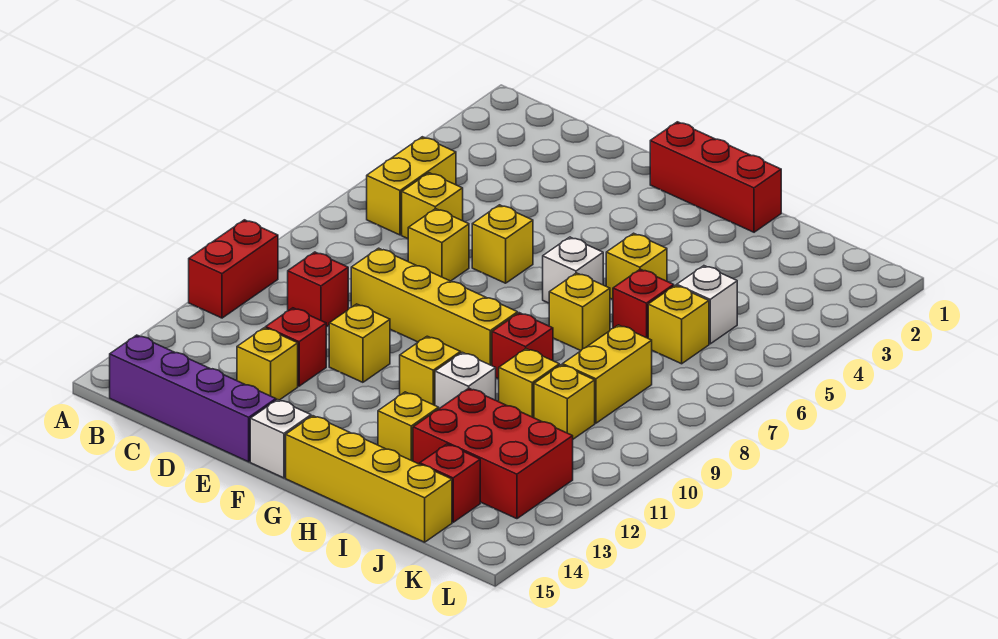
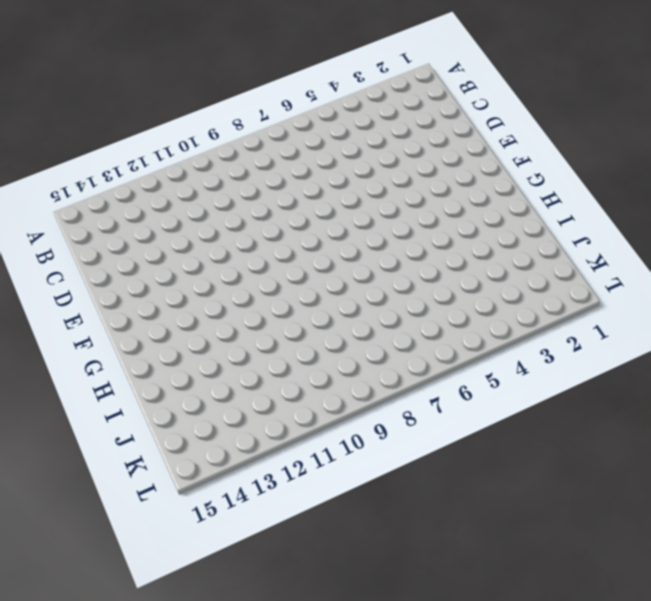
none -> red brick A10:A11 level 1
none -> yellow brick B5:B6 level 1
none -> purple brick B15:E15 level 1

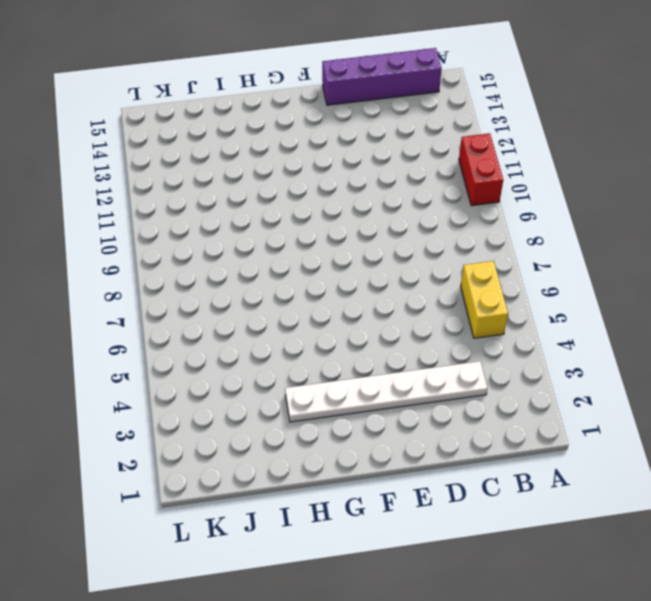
white plate C3:H3 level 1 -> none
none -> yellow brick C6 level 1
none -> red brick C10 level 1
none -> yellow brick D7 level 1

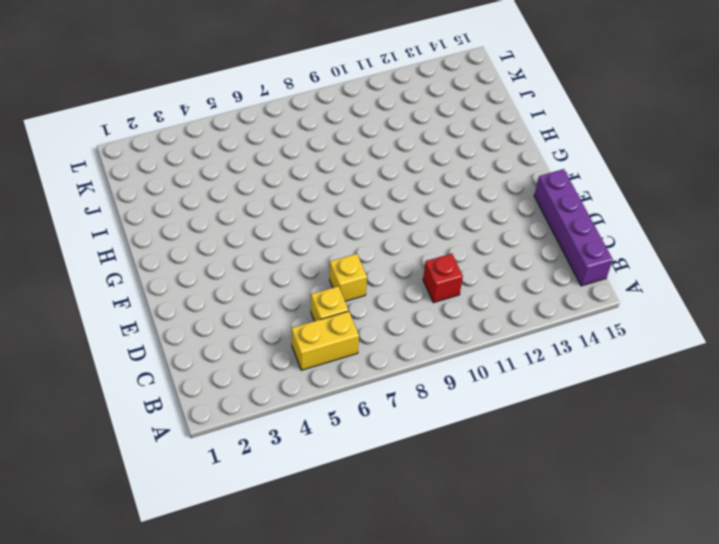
none -> red brick A10:A11 level 1
none -> yellow brick D9:G9 level 1
none -> red brick D12 level 1

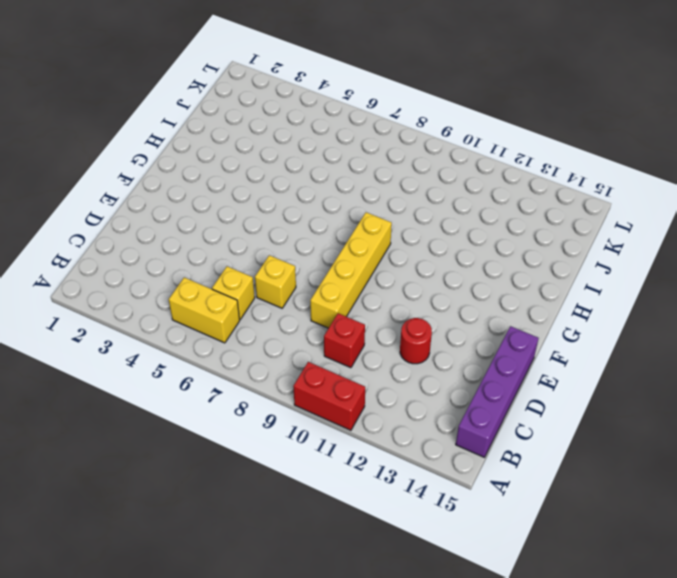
red round brick D12 level 1 -> red brick D12 level 1
none -> yellow brick D13 level 1
none -> yellow brick E6 level 1
none -> yellow brick E11 level 1

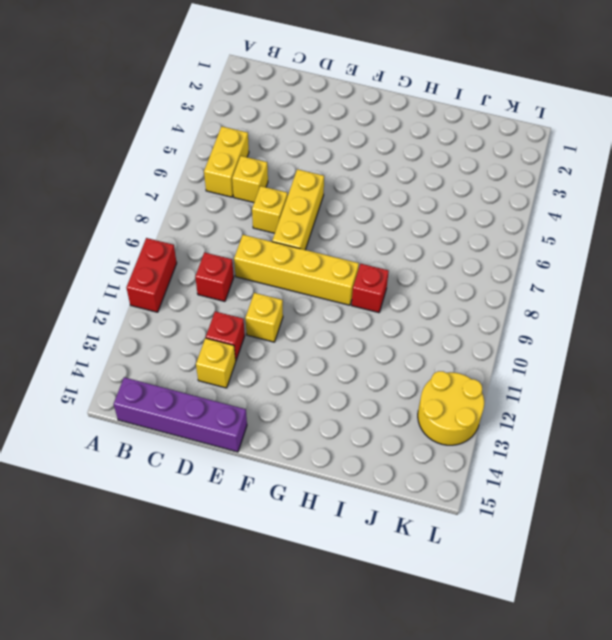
yellow brick E6:E8 level 1 -> yellow brick E6 level 1
yellow round brick K12:L13 level 1 -> red brick I12:K13 level 1
none -> red brick F1:H1 level 1
none -> white brick F15 level 1
none -> white brick G6 level 1

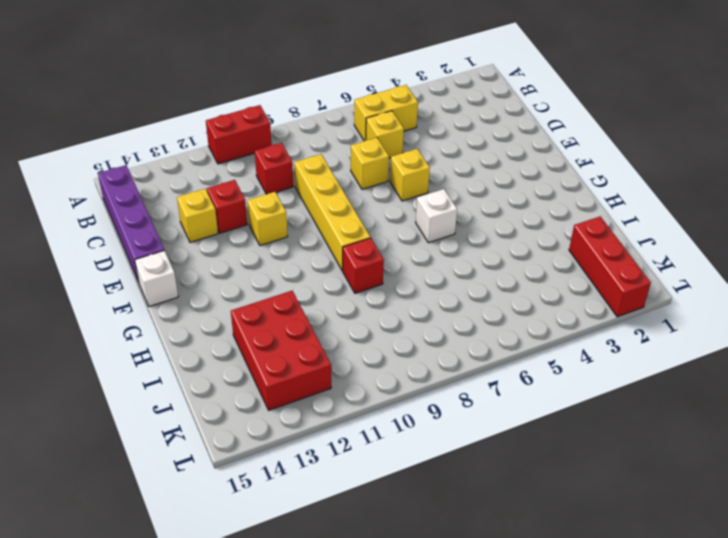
red brick J2:L2 level 1 -> red brick F1:H1 level 1
none -> yellow brick G11 level 1
none -> yellow brick G15:J15 level 1
none -> yellow brick H5 level 1

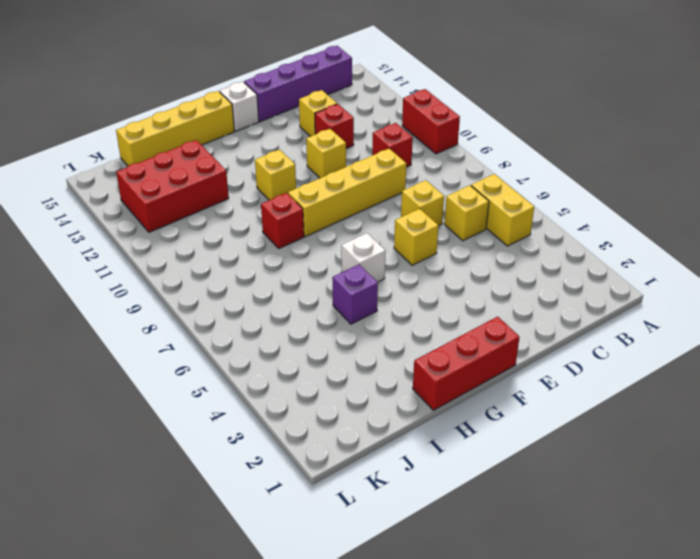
purple brick H5 level 1 -> yellow brick H5 level 1
none -> yellow brick H7 level 1
none -> white brick H11 level 1
none -> yellow brick H13 level 1

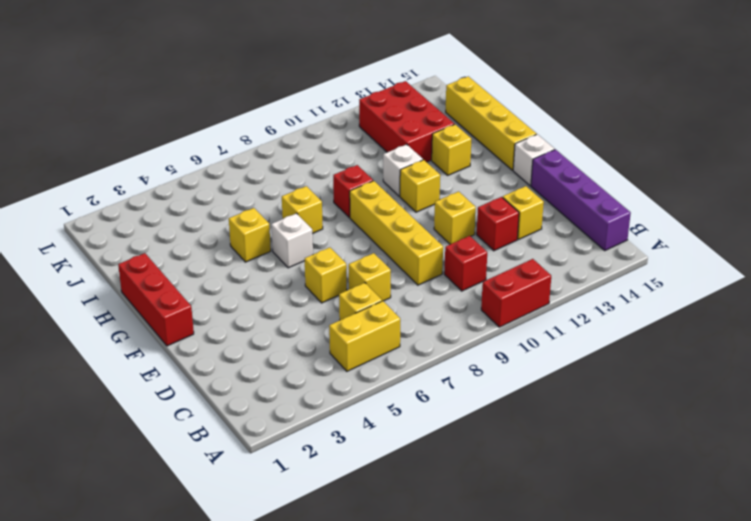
none -> red brick I6 level 1
none -> yellow brick I10 level 1
none -> white brick J5 level 1

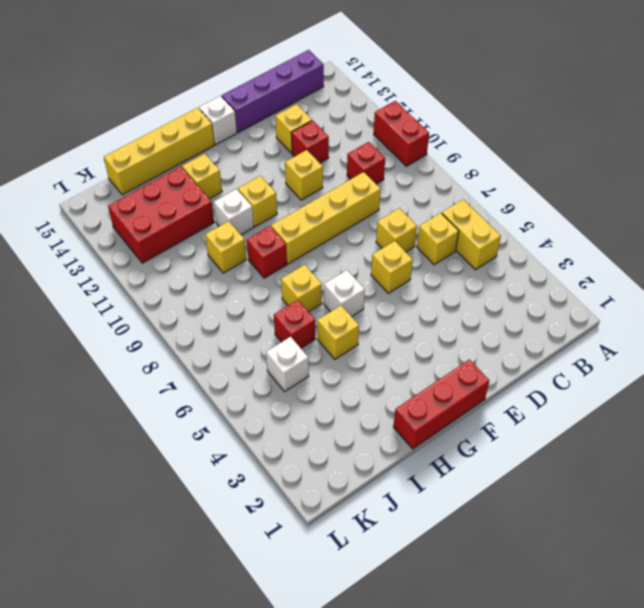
none -> yellow brick J6 level 1
none -> yellow brick J8:J9 level 1
none -> yellow brick J10 level 1

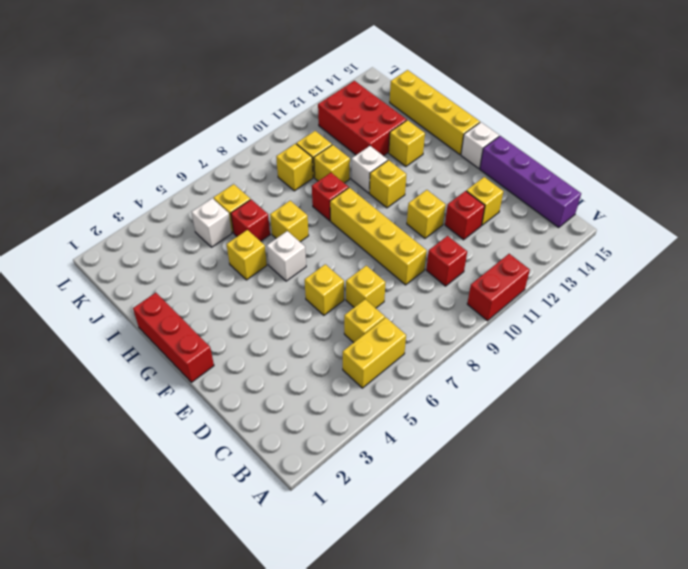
yellow brick J9 level 1 -> yellow brick J8:J9 level 1
none -> red brick J14 level 1

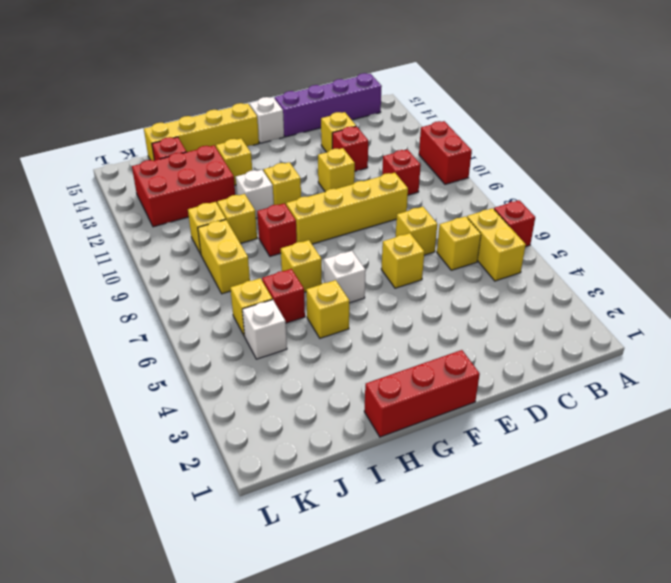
red brick A6 level 1 -> none

